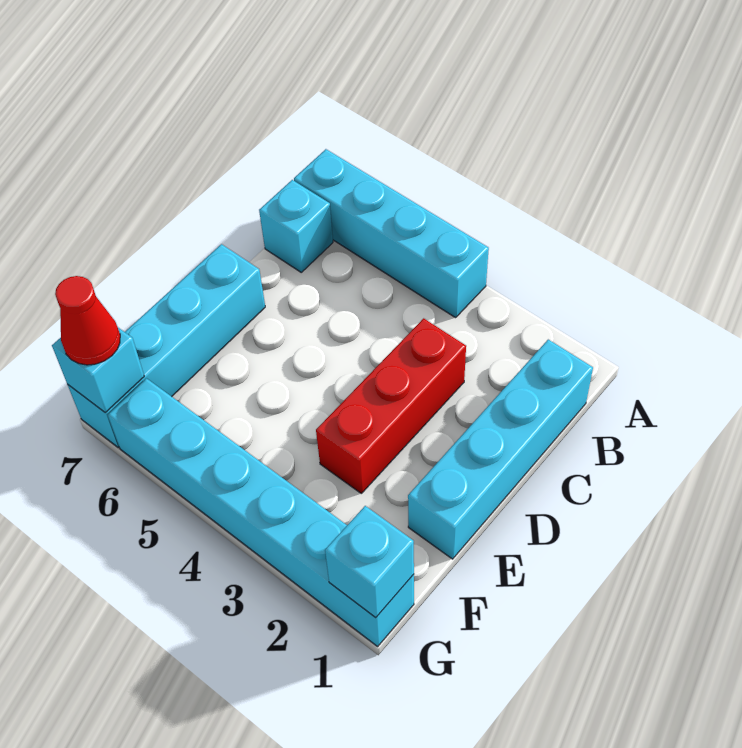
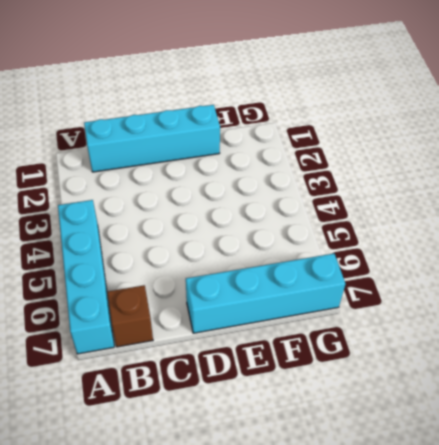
brown brick B7 level 1 -> cyan brick B7 level 1
none -> red brick C3:E3 level 1
none -> cyan brick G1:G6 level 1

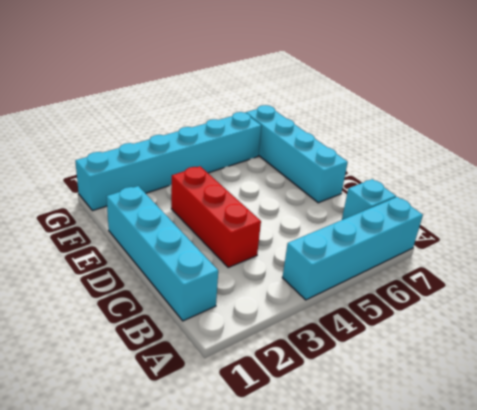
none -> cyan brick G1 level 2
none -> cyan brick G7 level 2

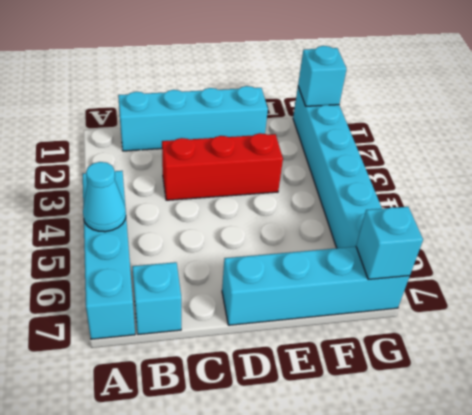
cyan cone A5 level 2 -> none
none -> red cone G7 level 3

